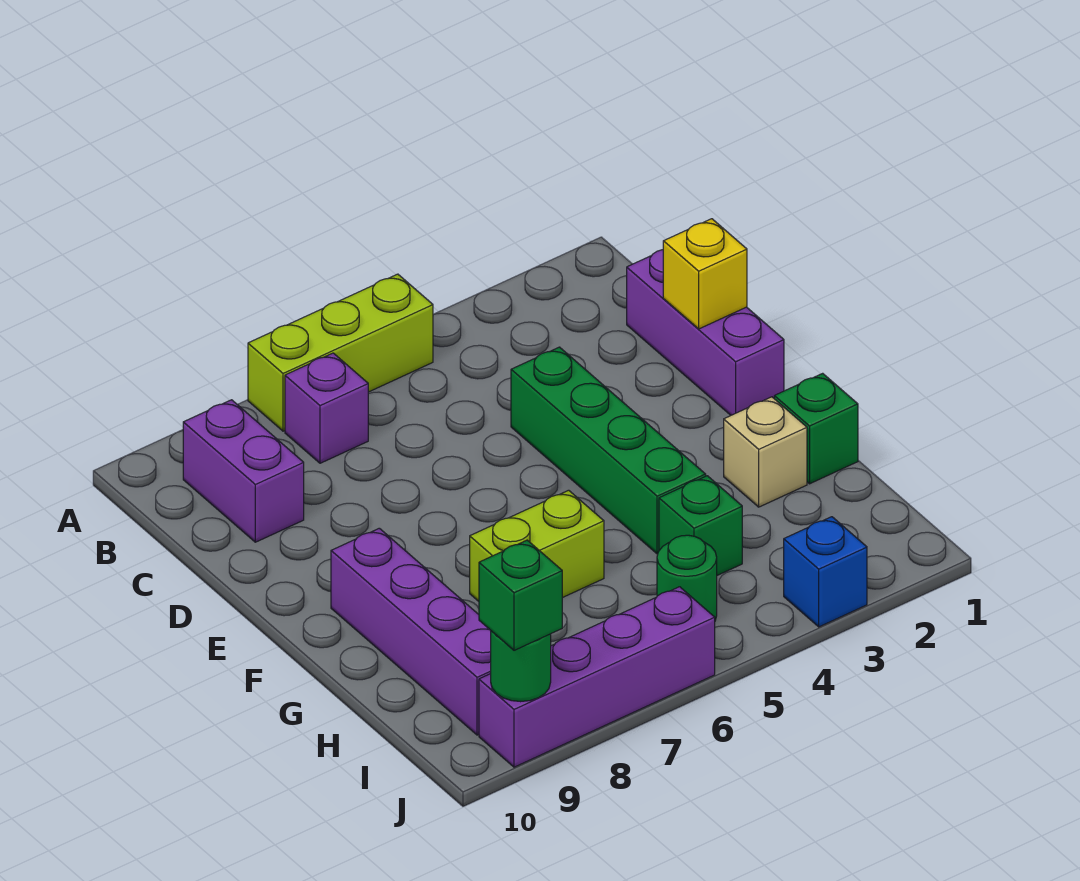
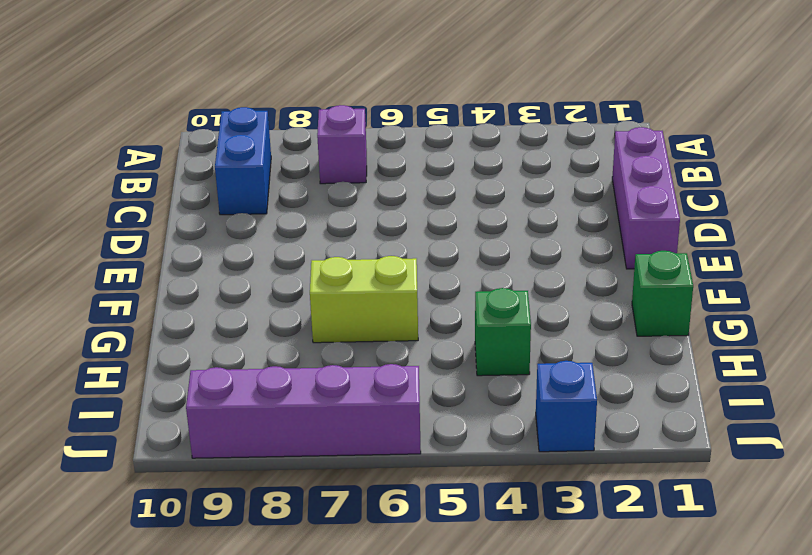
blue brick B9:C9 level 1 -> purple brick B9:C9 level 1
none -> lime brick A5:A7 level 1
none -> green brick D4:G4 level 1
none -> purple brick F9:I9 level 1

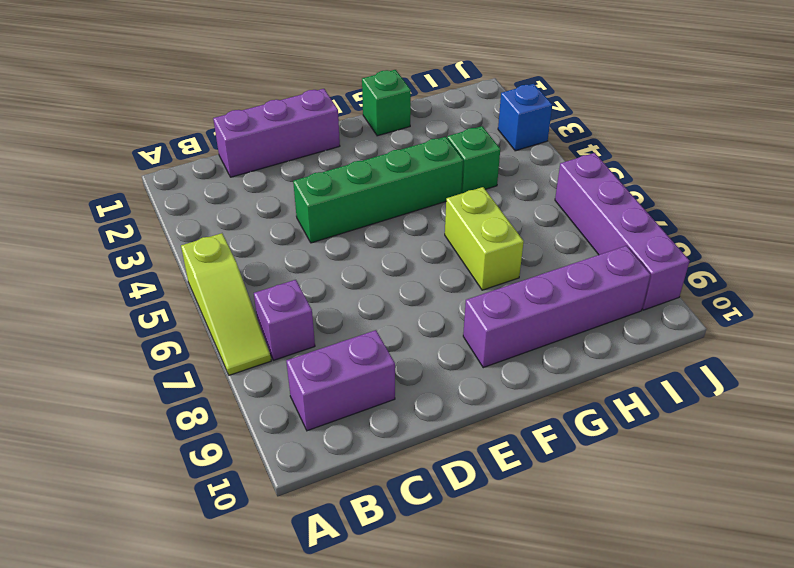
lime slope A5:A7 level 1 top 5 -> lime brick A5:A7 level 1
none -> tan brick G2 level 1
none -> green round brick I5 level 1
none -> yellow brick D1 level 2

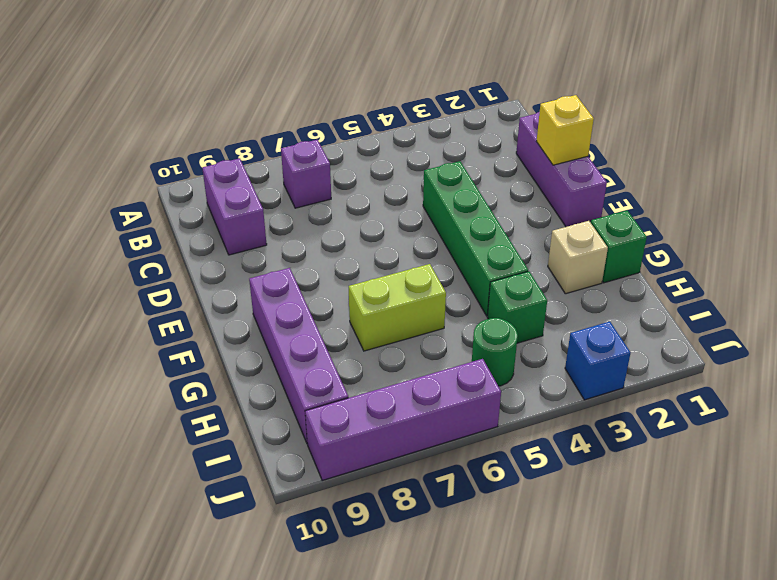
none -> lime brick A5:A7 level 1
none -> green round brick J9 level 2
none -> green brick J9 level 3

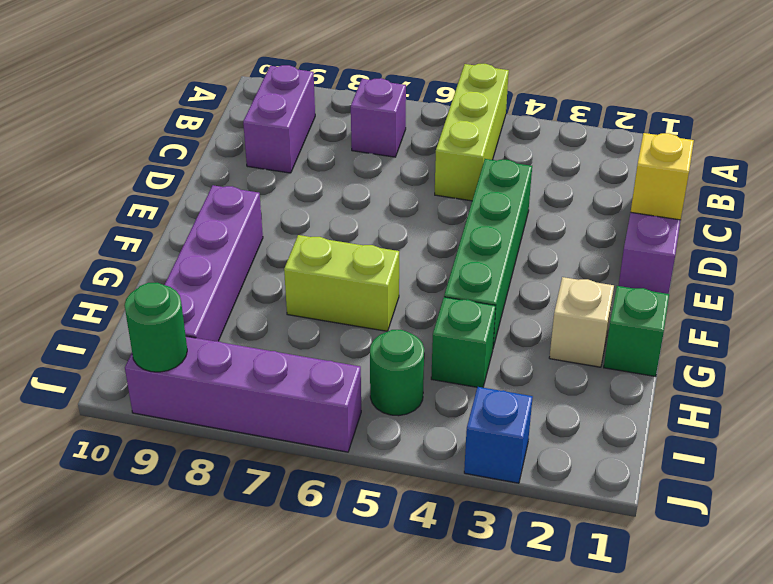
lime brick A5:C5 level 1 -> lime brick A5:A7 level 1
none -> green brick J9 level 3

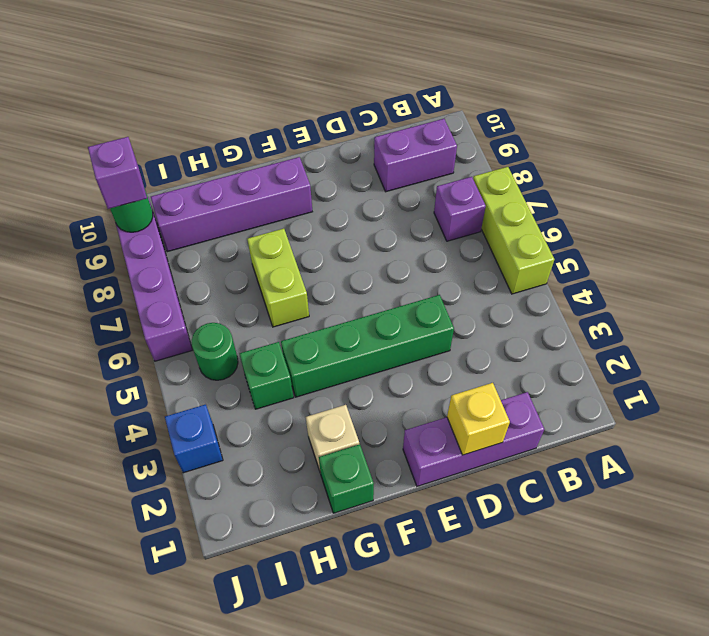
purple brick J9 level 3 -> green brick J9 level 3

